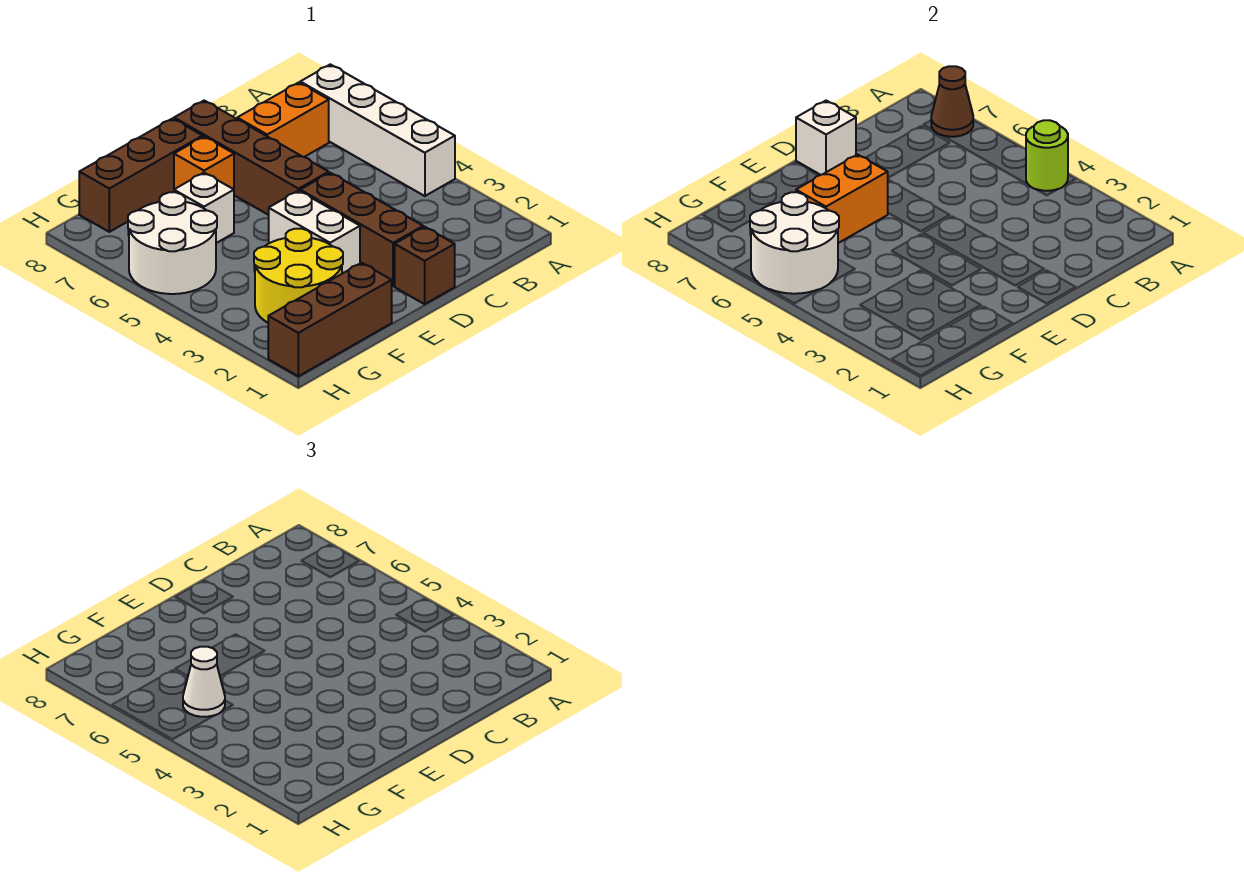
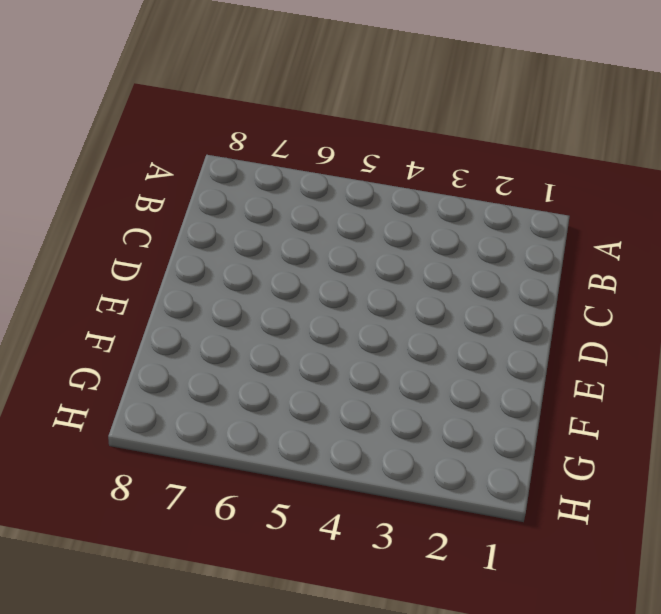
none -> white brick A4:A7 level 1
none -> orange brick B7:C7 level 1
none -> brown brick D1 level 1

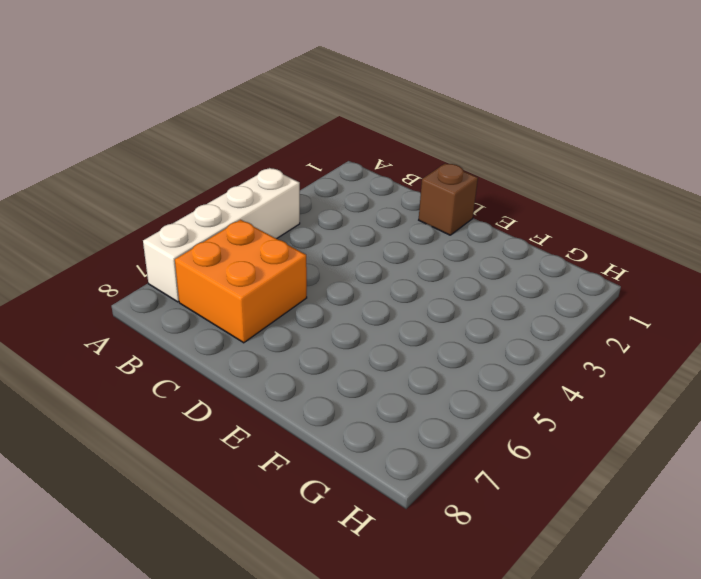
orange brick B6:C7 level 1 -> orange brick B7:C7 level 1
none -> brown brick D2:D4 level 1
none -> brown brick D5:D8 level 1
none -> white brick E3:E4 level 1

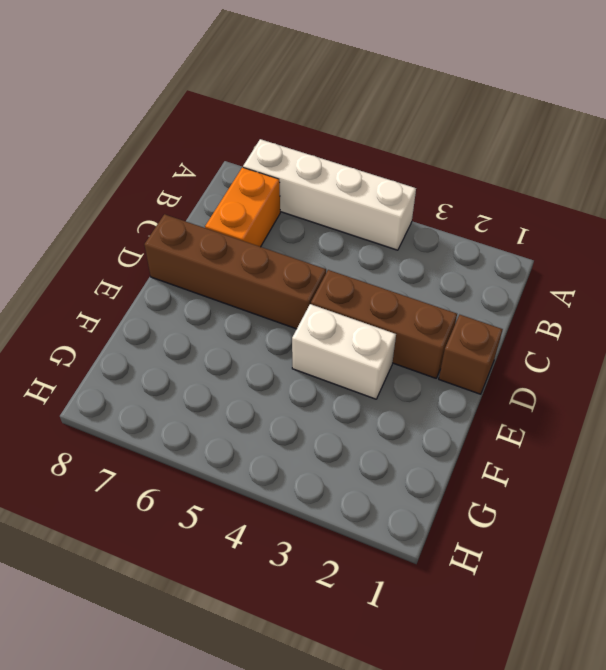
none -> orange brick E7 level 1
none -> brown brick E8:G8 level 1
none -> brown brick F1:H1 level 1

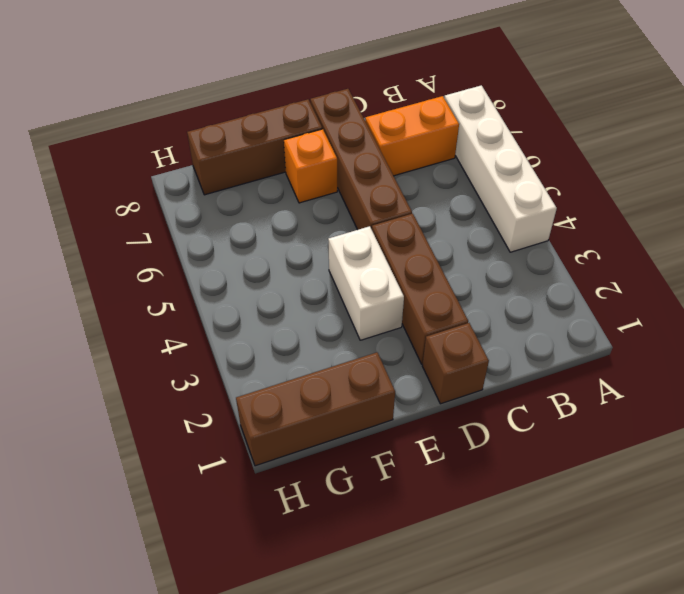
none -> yellow round brick F2:G3 level 1
none -> white brick F6 level 1
none -> white round brick G5:H6 level 1

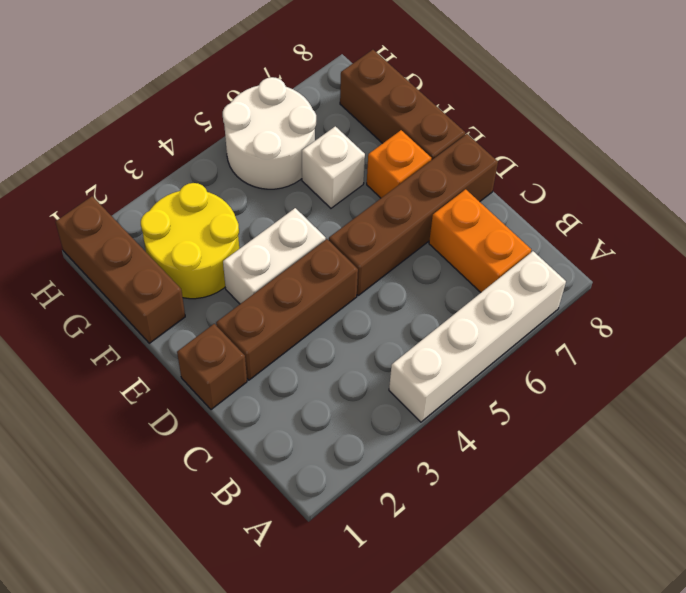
none -> lime round brick A4 level 2
none -> brown cone A7 level 2
none -> white brick D8 level 2

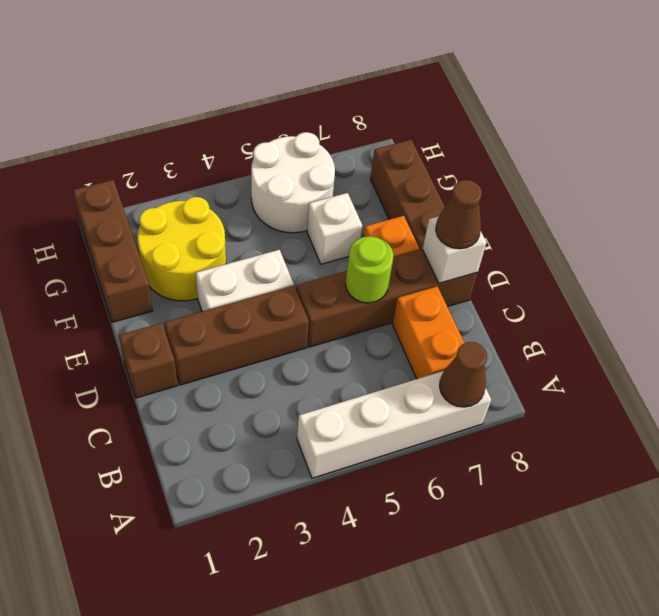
lime round brick D6 level 2 -> lime round brick A4 level 2
brown cone D8 level 3 -> none
none -> orange brick E6:F6 level 2
none -> white round brick G5:H6 level 2
none -> white cone G5 level 3

